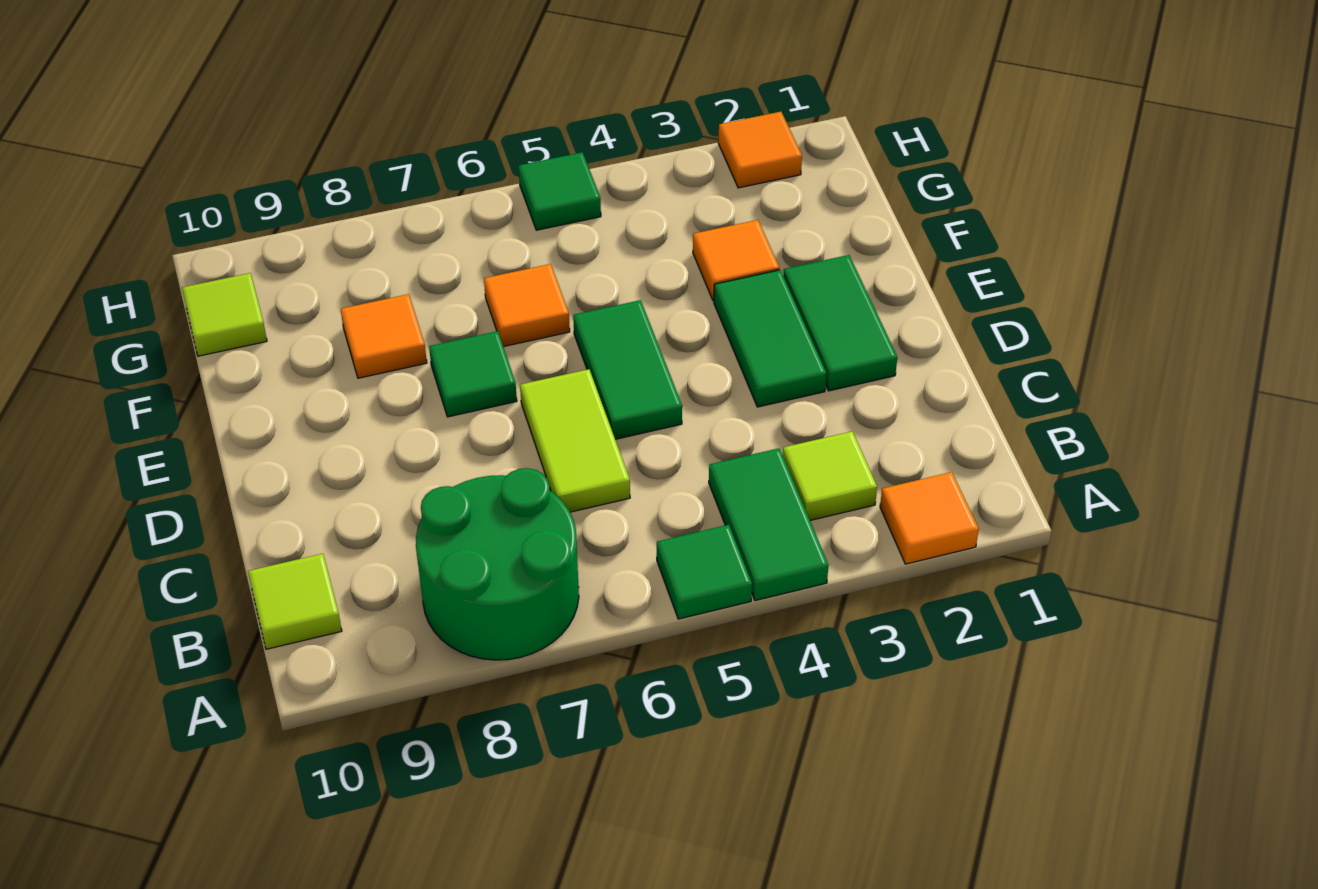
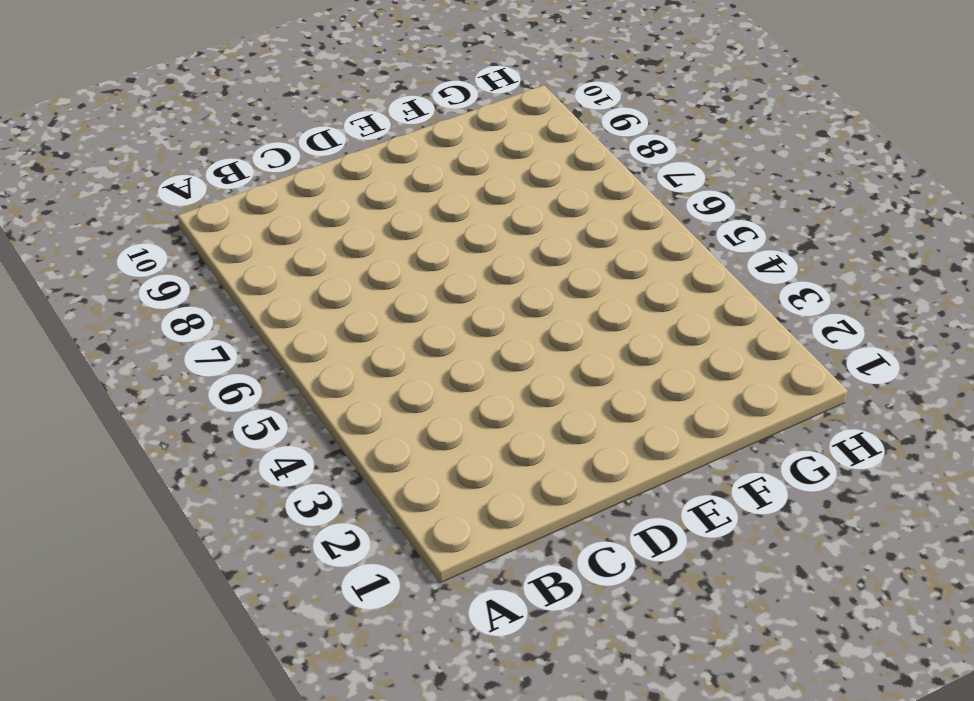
none -> orange tile A2 level 1
none -> green tile A4:B4 level 1
none -> green tile A5 level 1

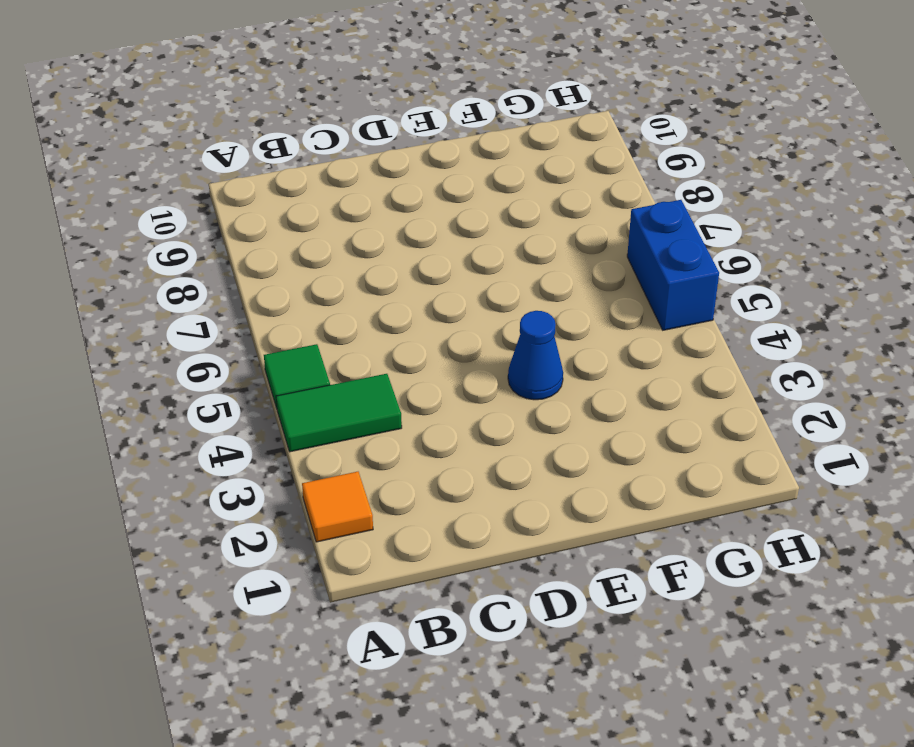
blue cone E4 level 1 -> none
blue brick H5:H6 level 1 -> green tile H5 level 1
none -> green round brick A7:B8 level 1
none -> lime tile B3 level 1
none -> lime tile B10 level 1

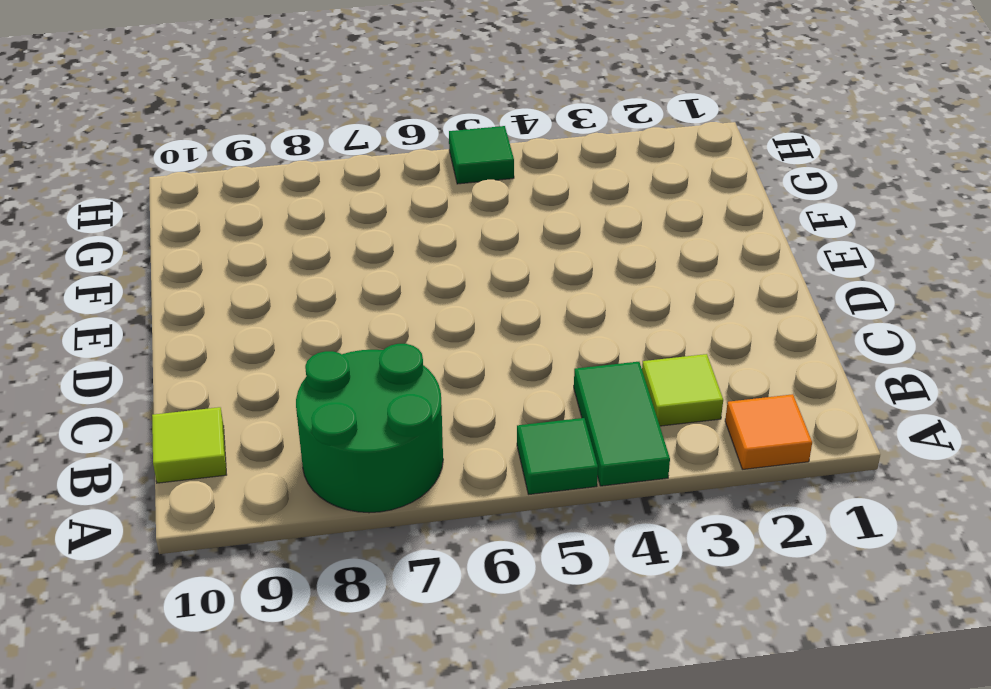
none -> lime tile C6:D6 level 1
none -> green tile D2:E2 level 1
none -> green tile D3:E3 level 1

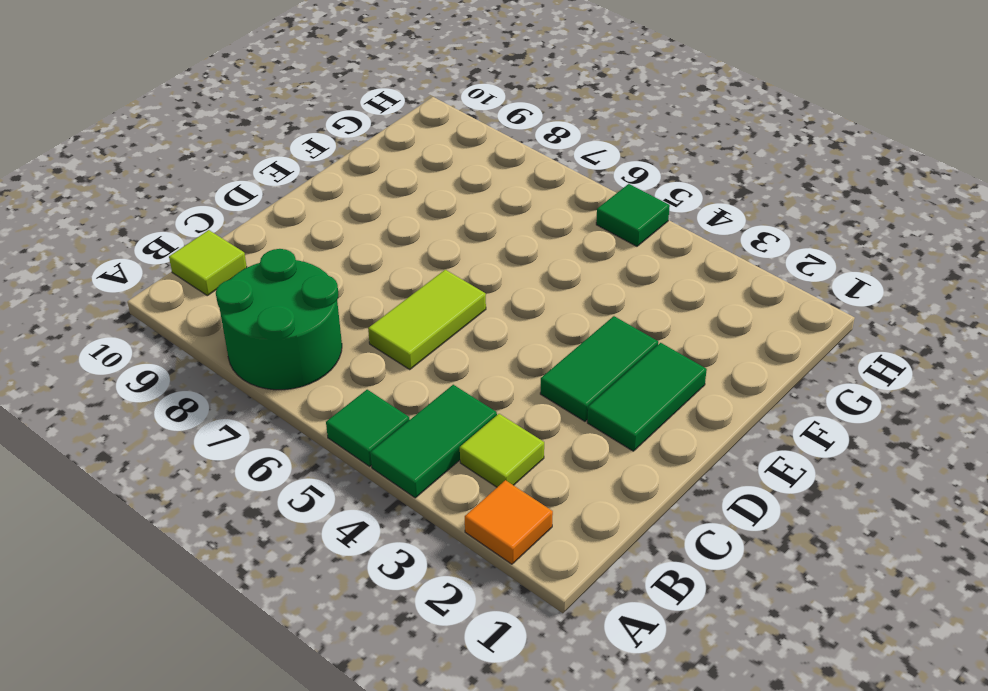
none -> green tile D5:E5 level 1
none -> green tile E7 level 1
none -> orange tile F3 level 1

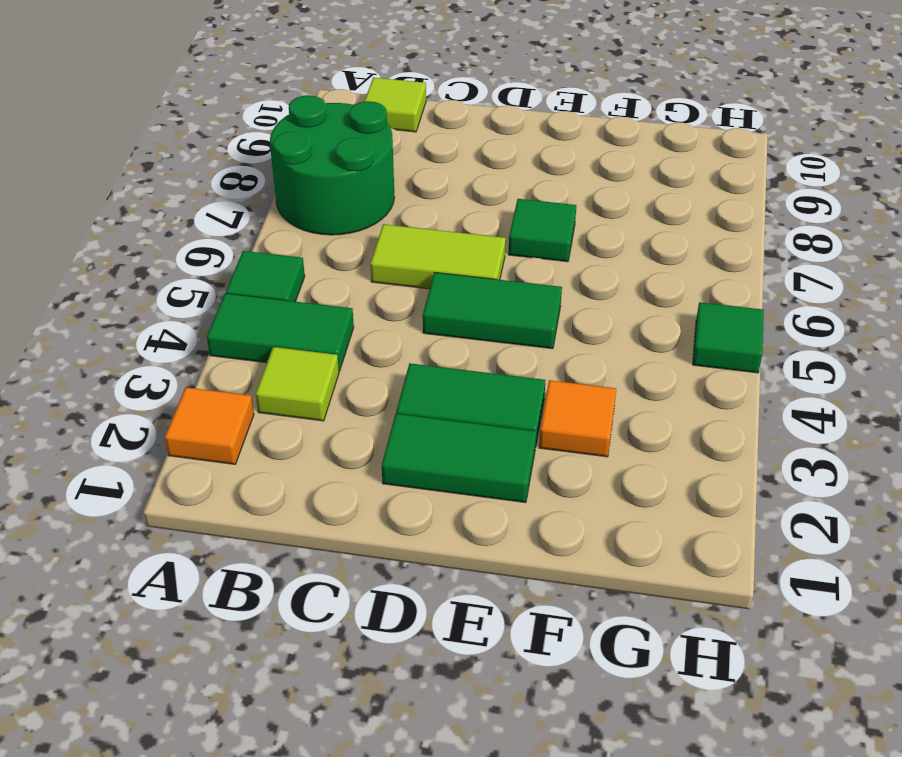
none -> orange tile F6 level 1
none -> orange tile F8 level 1
none -> lime tile G10 level 1

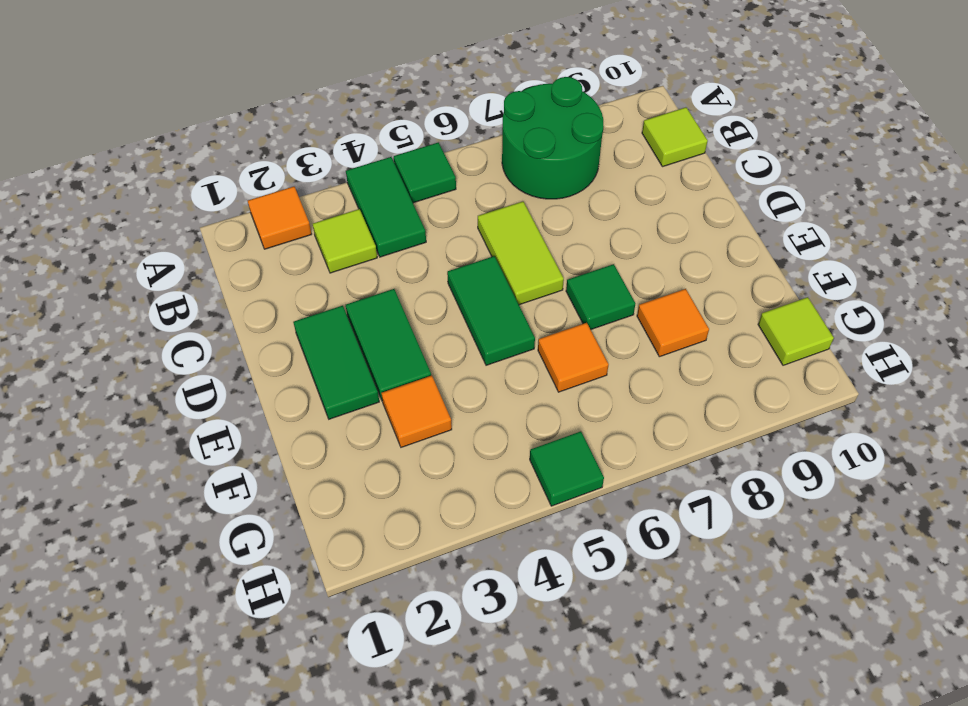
none -> orange tile H2 level 1

